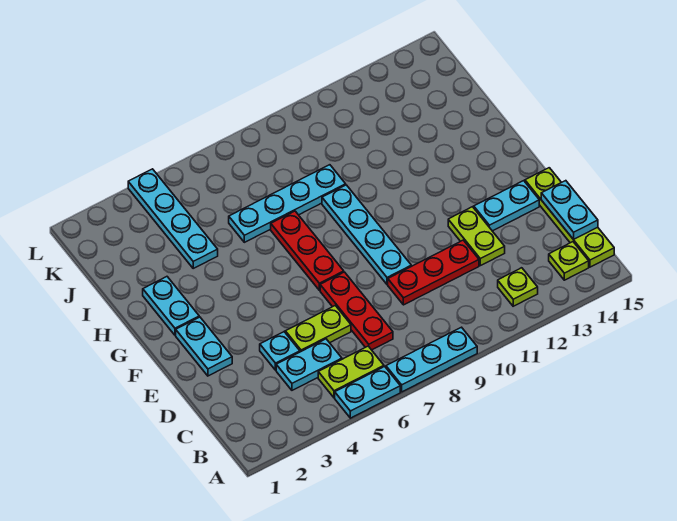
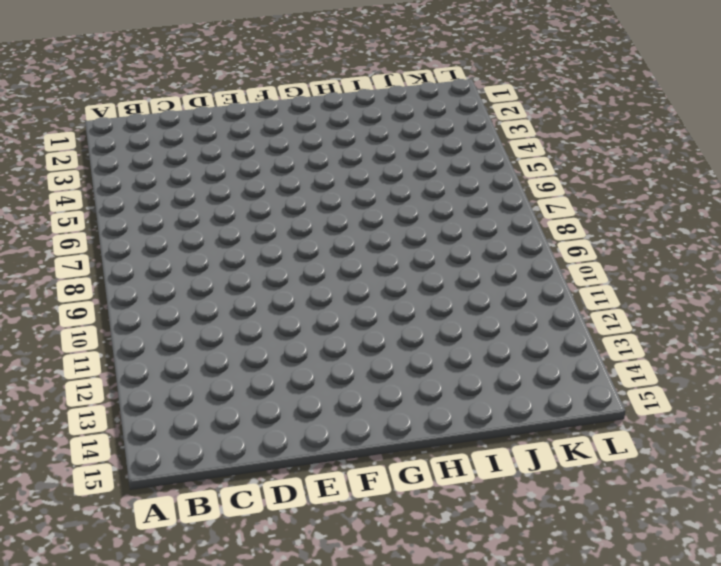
none -> cyan plate A5:A6 level 1
none -> cyan plate A7:A9 level 1
none -> lime plate B5:B6 level 1

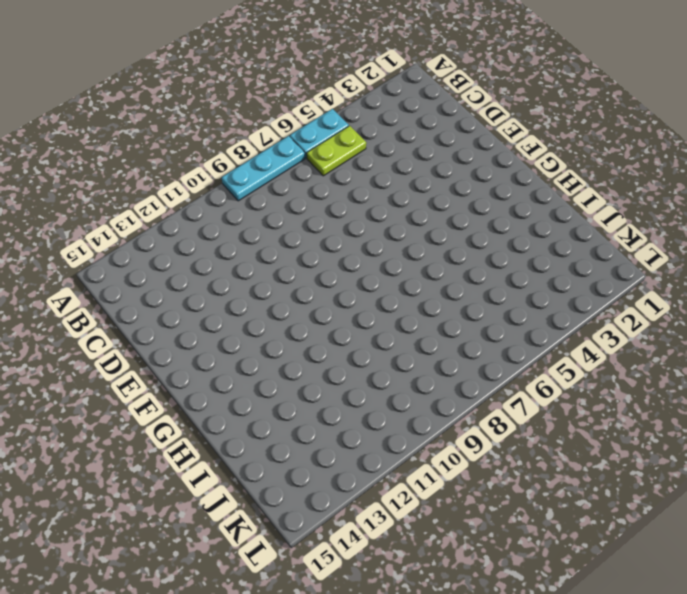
none -> lime plate B12 level 1
none -> lime plate B14 level 1
none -> lime plate B15:E15 level 1

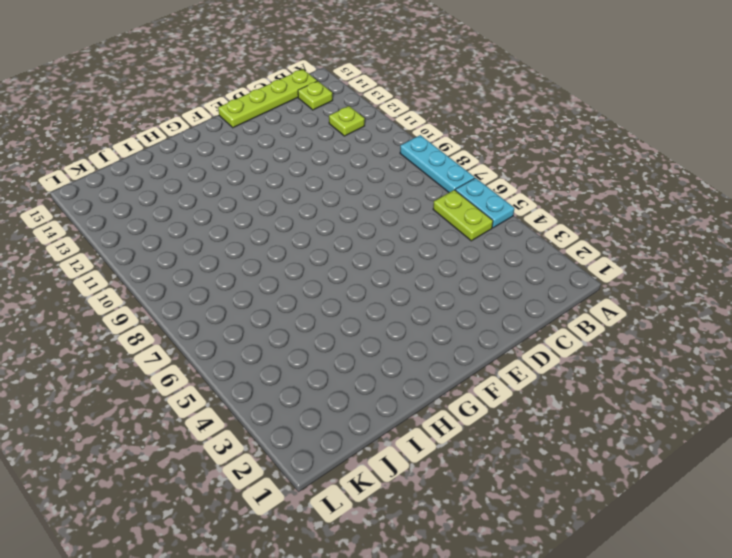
none -> cyan plate C4:C5 level 1
none -> red plate C7:E7 level 1
none -> cyan plate D4 level 1

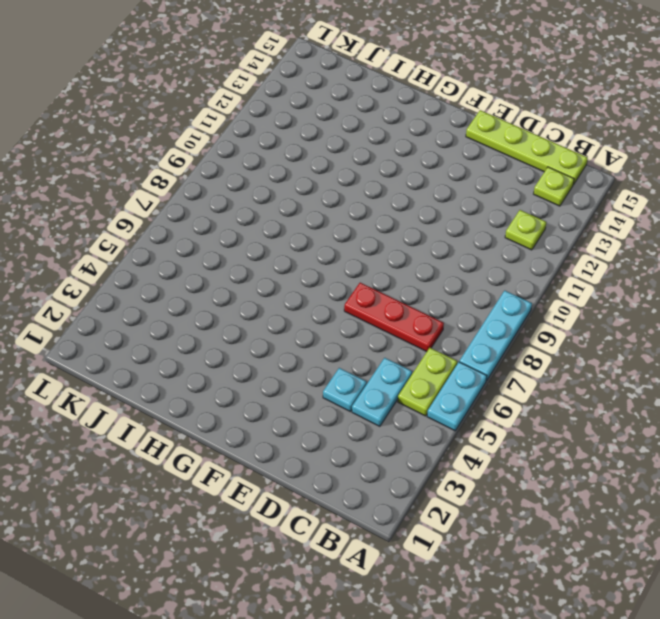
none -> lime plate D5:D6 level 1
none -> red plate D9:D11 level 1
none -> lime plate D12:E12 level 1

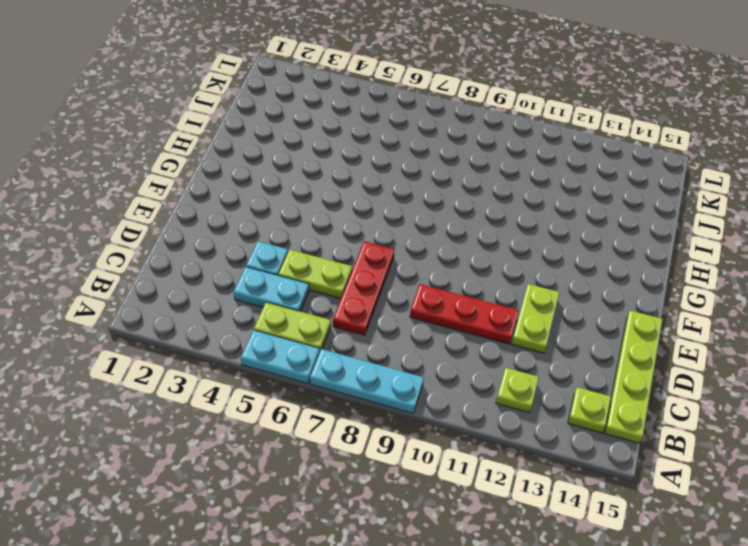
none -> cyan plate E2:F2 level 1
none -> cyan plate E9:H9 level 1
none -> cyan plate E13:E14 level 1

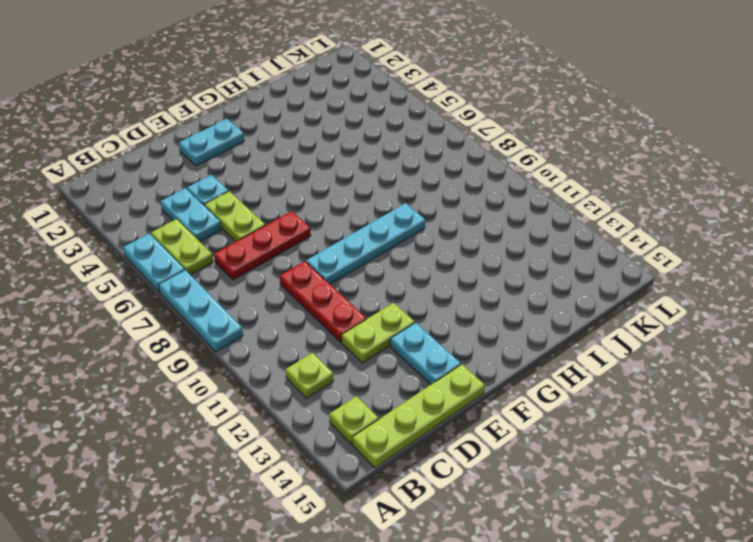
none -> red plate F7:H7 level 1
none -> cyan plate G2:H2 level 1
none -> cyan plate I4:L4 level 1

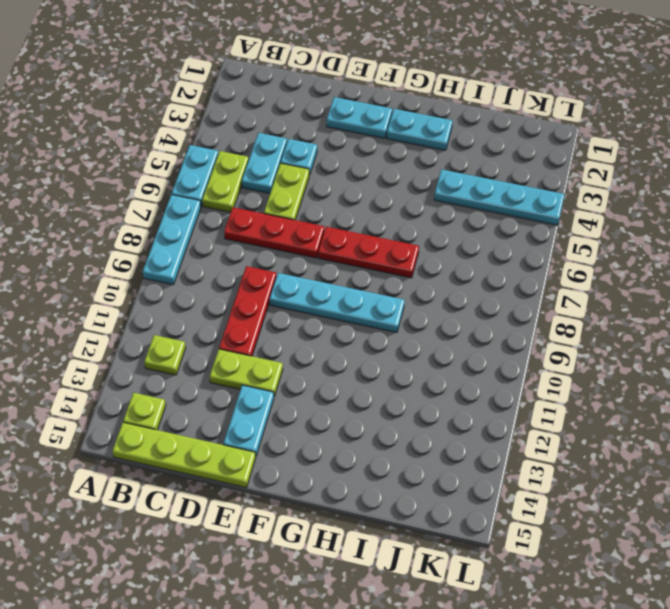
none -> cyan plate I6:I9 level 1
none -> cyan plate C15:D15 level 2

